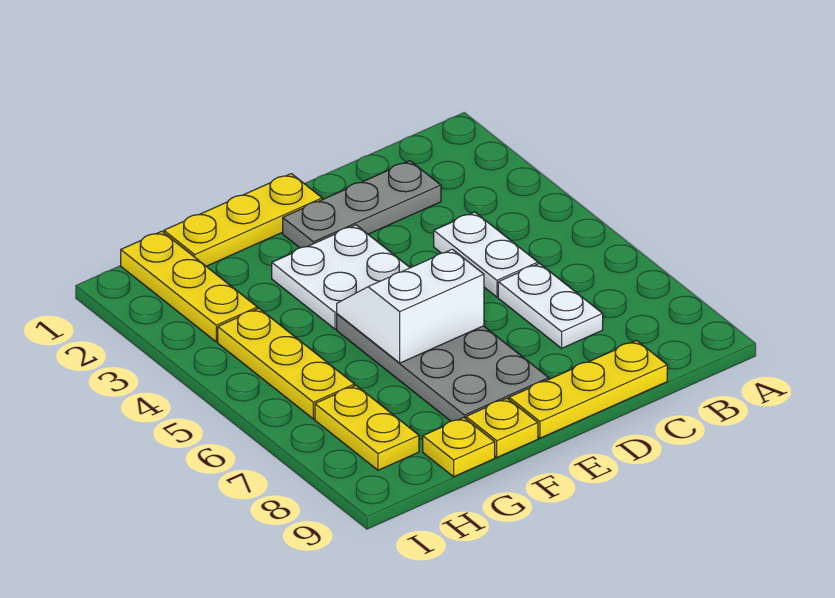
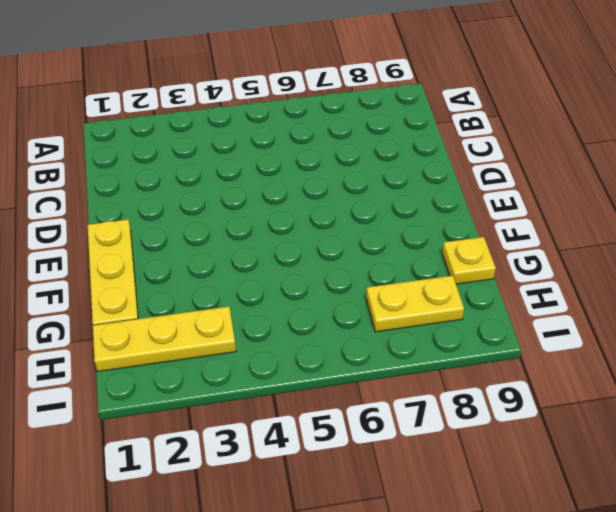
none -> grey plate C2:E2 level 1
none -> white plate C4:C5 level 1
none -> white plate C6:C7 level 1

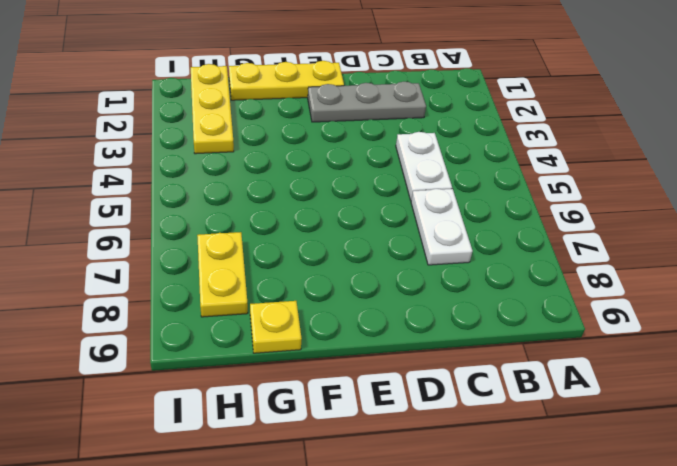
none -> yellow plate C9:E9 level 1
none -> white plate E3:F4 level 1
none -> grey plate E5:F8 level 1

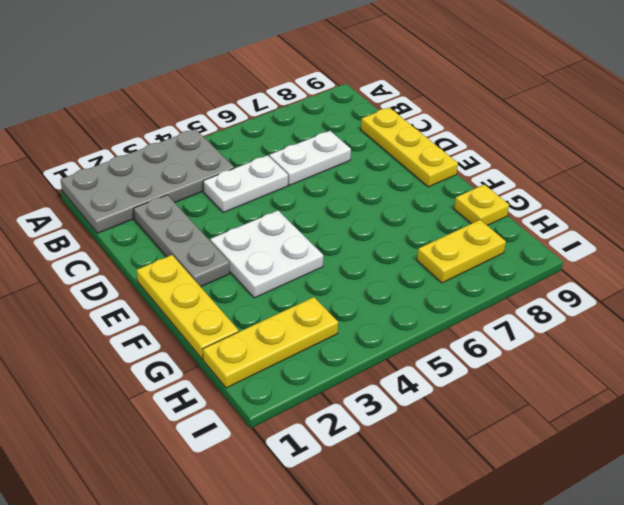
grey plate A1:B4 level 1 -> grey plate E5:F8 level 1
none -> yellow plate F9 level 1
none -> yellow plate H4:H6 level 1
none -> white slope E5:F6 level 2 top 6

